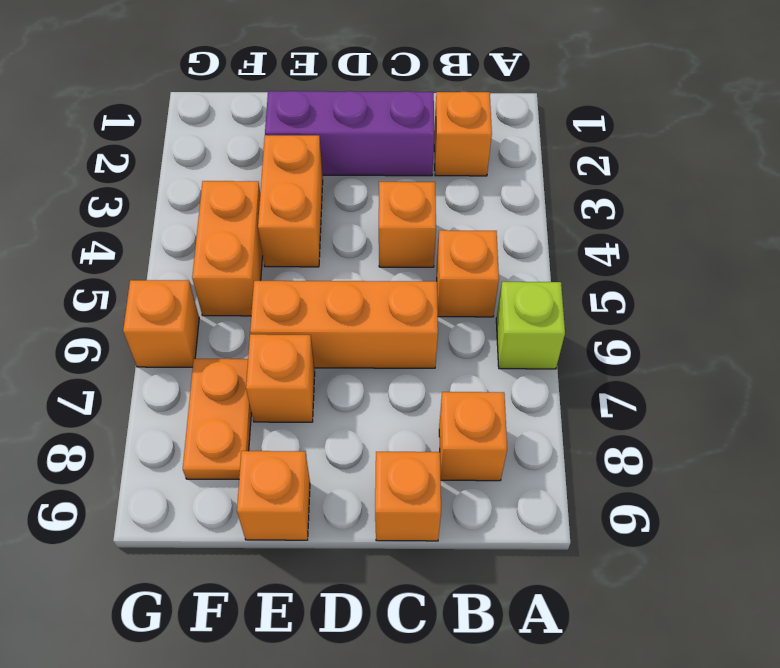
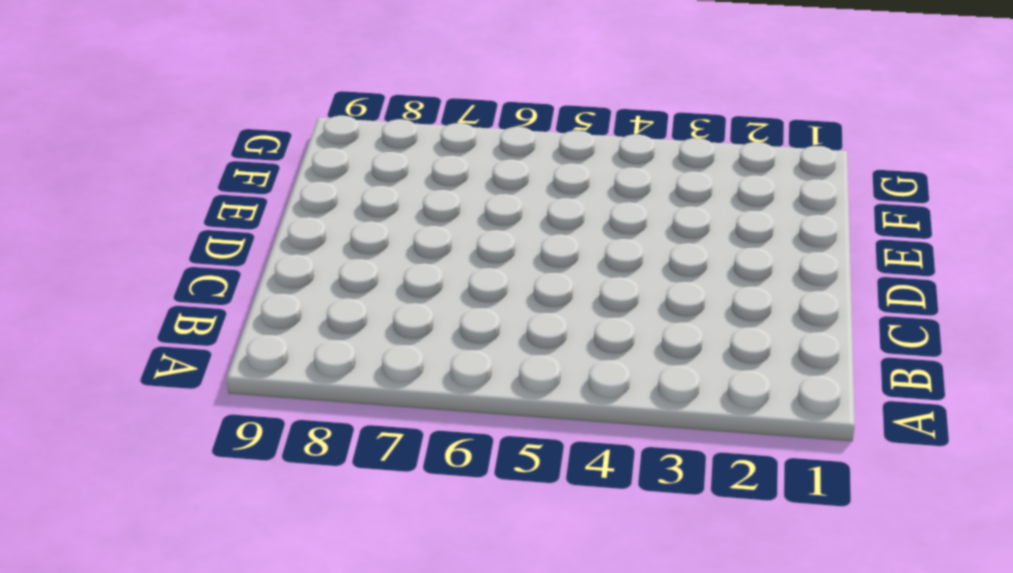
none -> lime brick A6 level 1
none -> orange brick B2 level 1
none -> orange brick B5 level 1

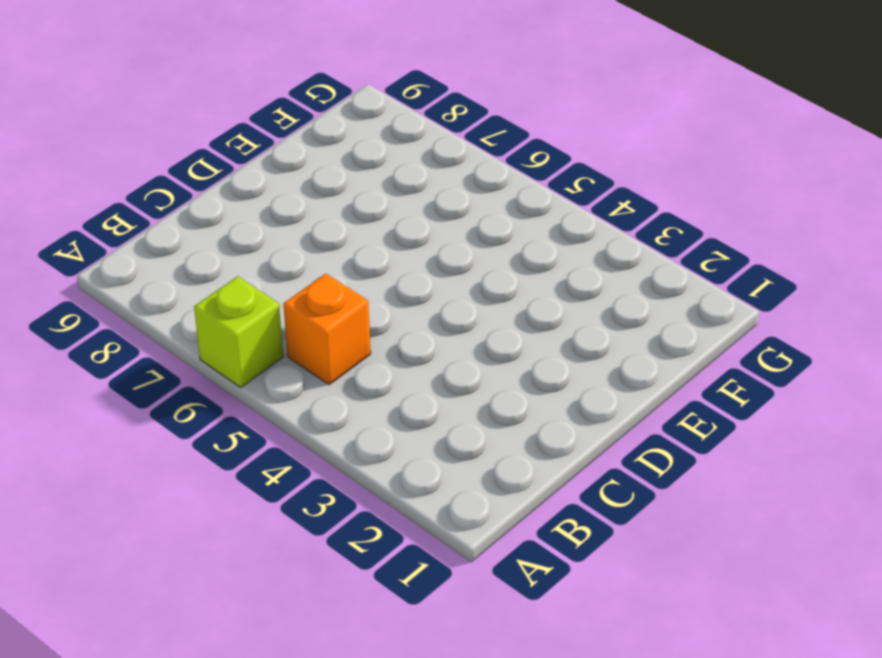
none -> orange brick B2 level 1
none -> orange brick B8 level 1
none -> purple brick C2:E2 level 1

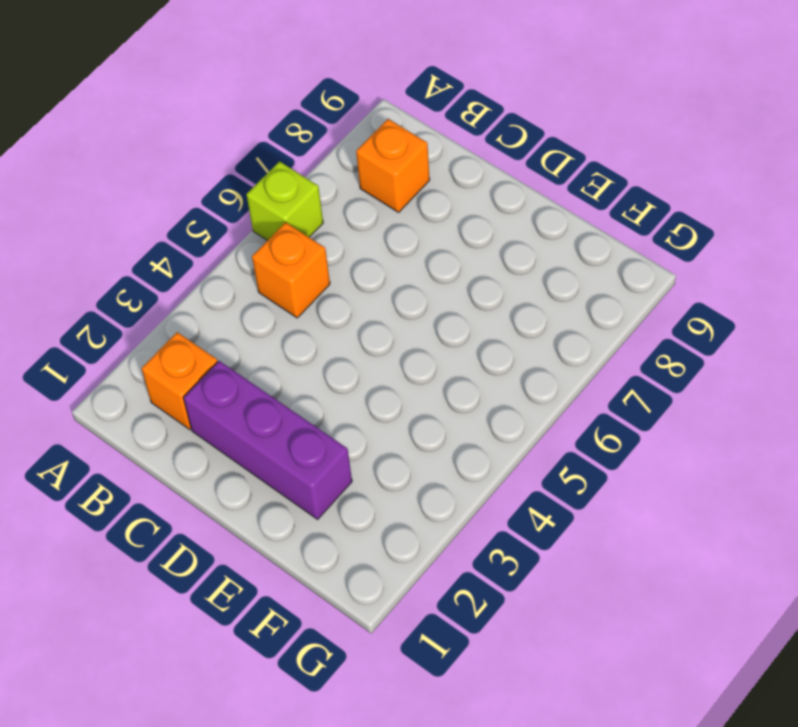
none -> orange brick C4 level 1
none -> orange brick C6:E6 level 1
none -> orange brick C9 level 1

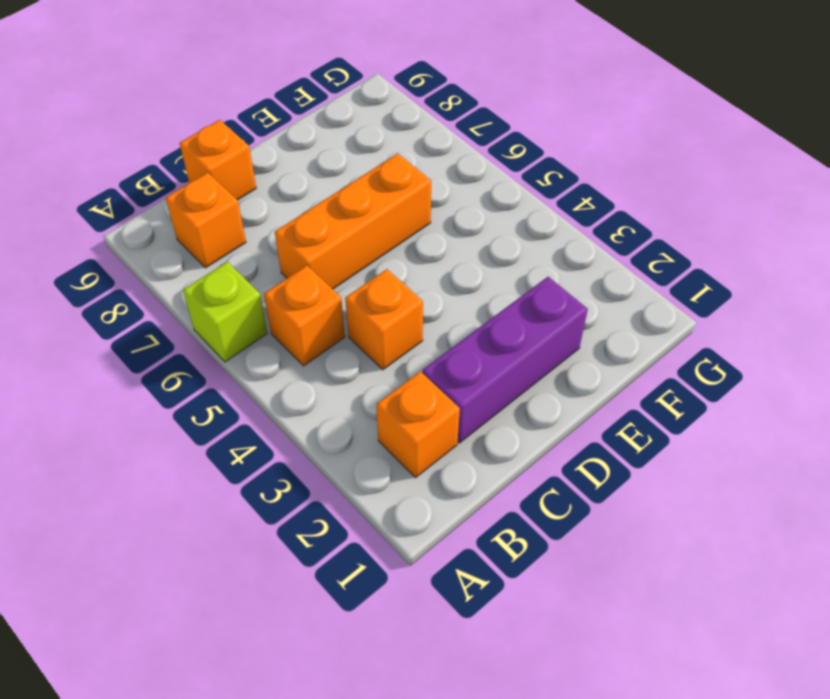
none -> orange brick E3:E4 level 1
none -> orange brick E7 level 1
none -> orange brick E9 level 1

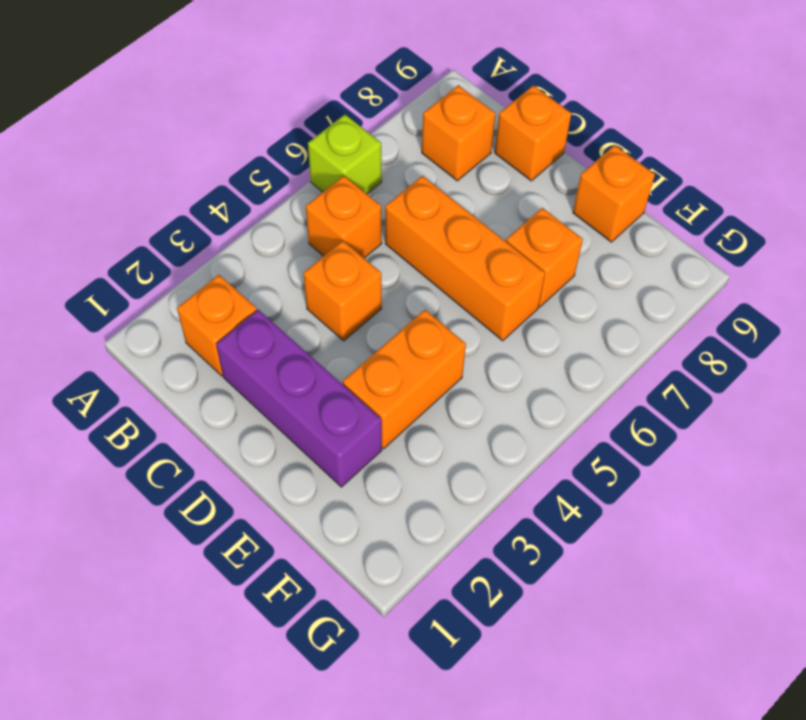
none -> orange brick F4:F5 level 1
none -> orange plate F7:F8 level 1
none -> orange brick G6 level 1

